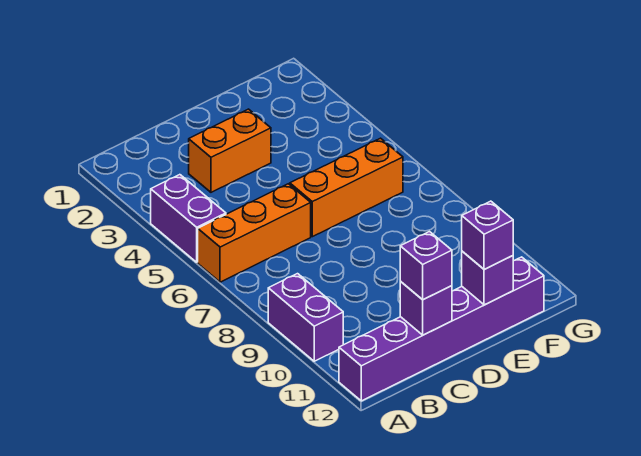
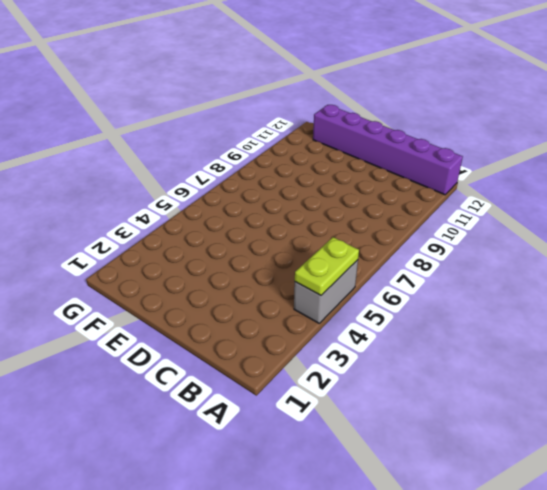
grey brick A4:A5 level 1 -> purple brick A4:A5 level 1
lime plate A4:A5 level 2 -> none
none -> orange brick A6:C6 level 1
none -> purple brick A9:A10 level 1

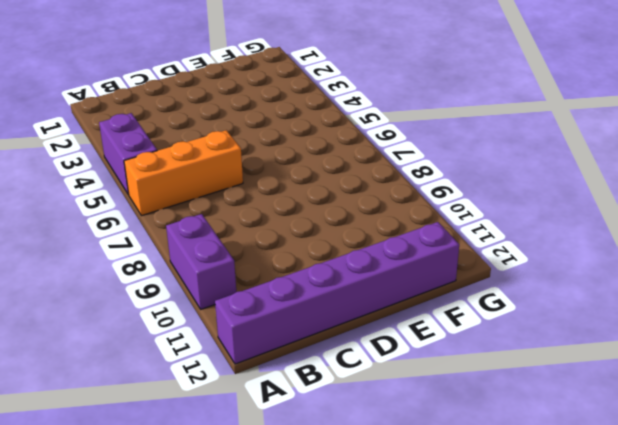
none -> orange brick C3:D3 level 1
none -> orange brick D6:F6 level 1

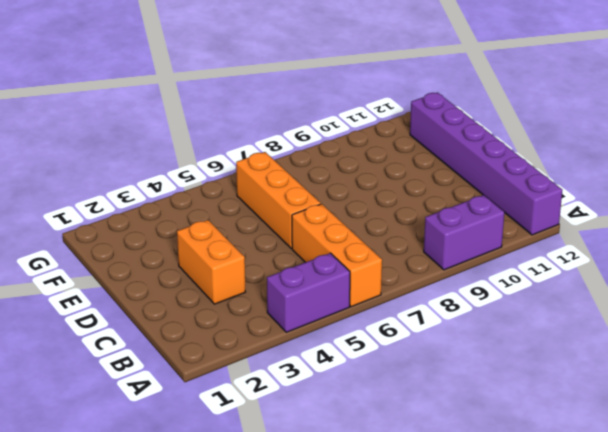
none -> purple brick C12 level 2
none -> purple brick E12 level 2

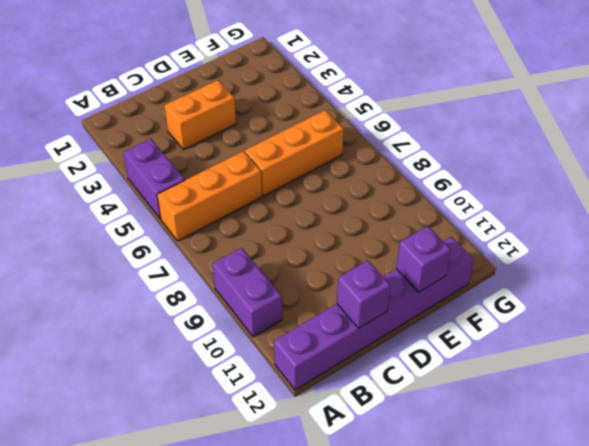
none -> purple brick C12 level 3
none -> purple brick E12 level 3

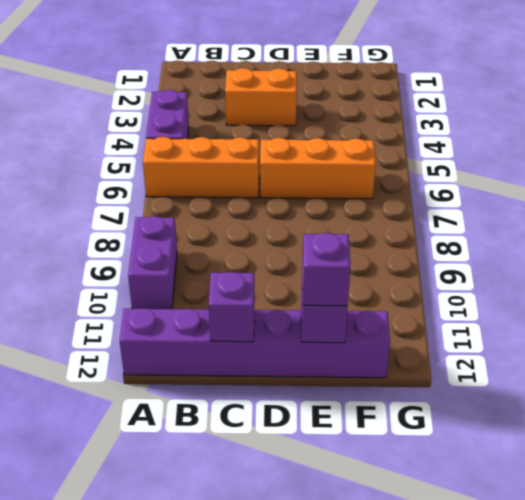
none -> purple brick C12 level 3

